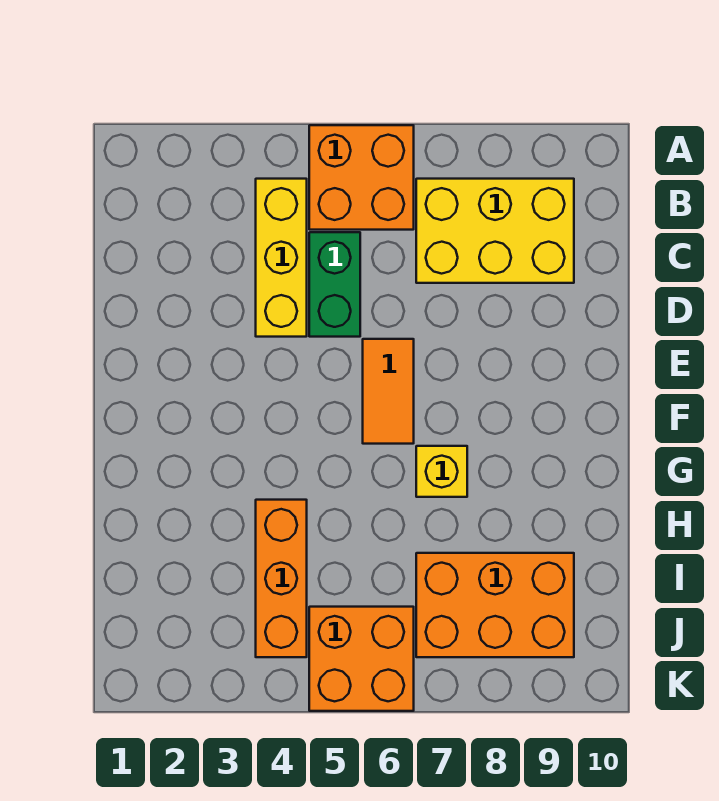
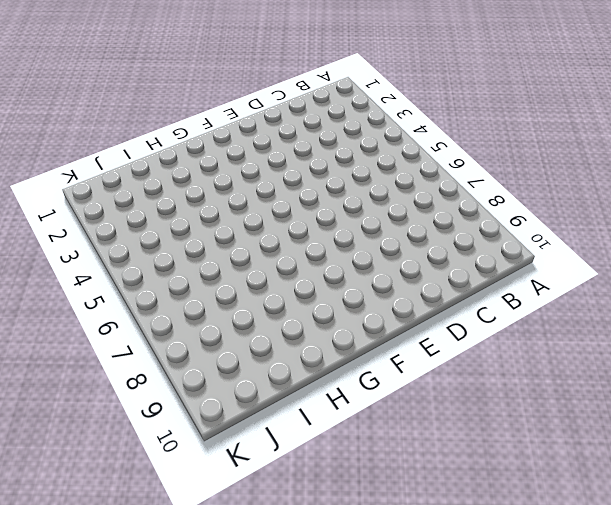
none -> orange brick A5:B6 level 1
none -> yellow brick B4:D4 level 1

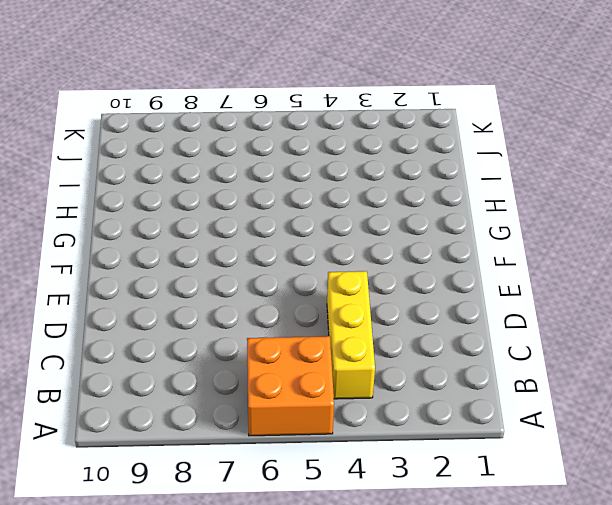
none -> yellow brick B7:C9 level 1
none -> green brick C5:D5 level 1

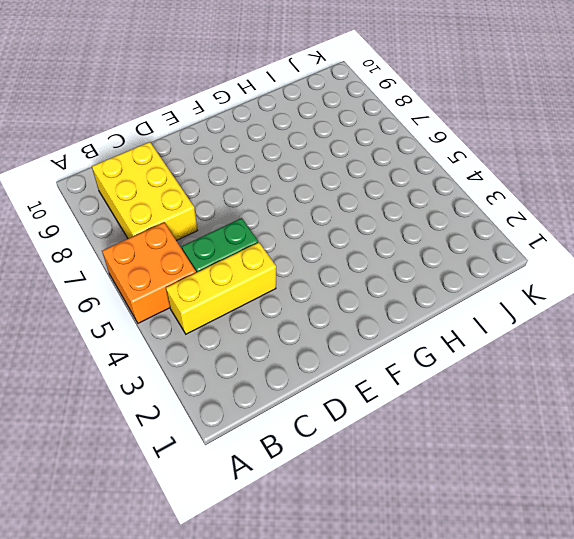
none -> orange tile E6:F6 level 1
none -> yellow brick G7 level 1

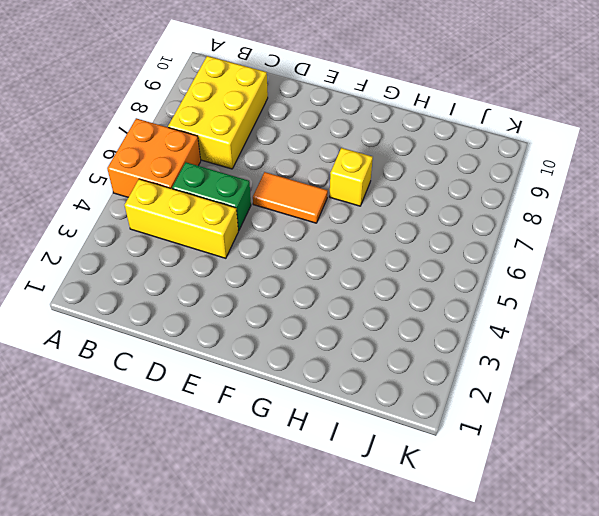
none -> orange brick H4:J4 level 1
none -> orange brick I7:J9 level 1

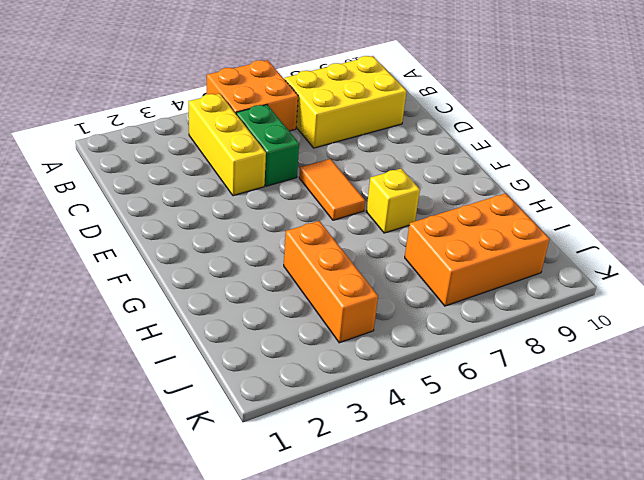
none -> orange brick J5:K6 level 1

